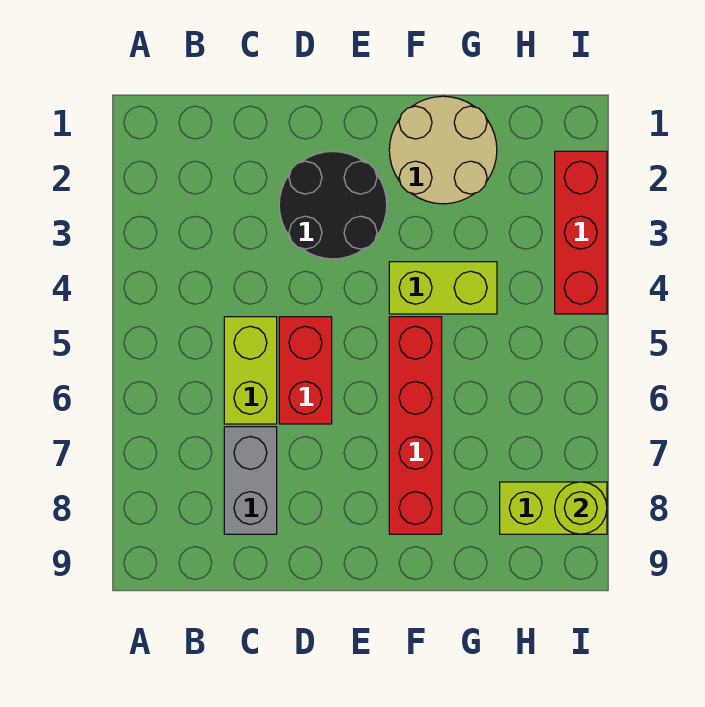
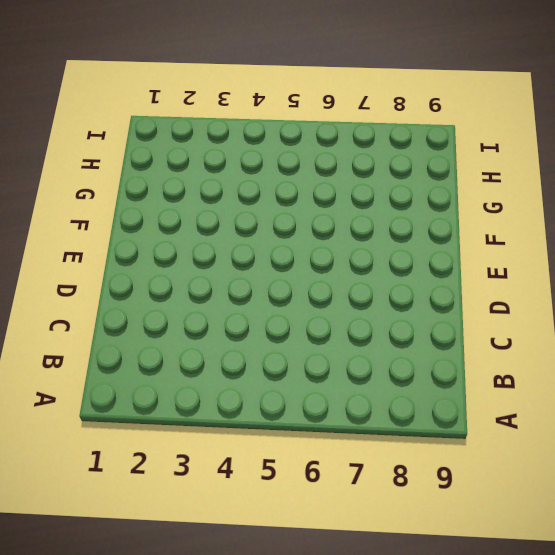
none -> lime brick C5:C6 level 1
none -> grey brick C7:C8 level 1

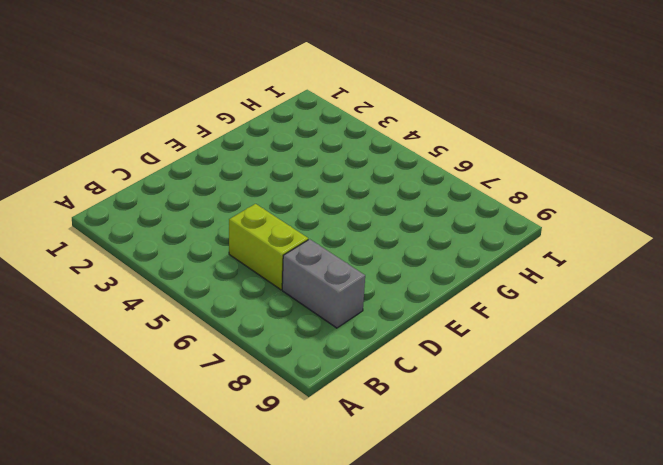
none -> black round brick D2:E3 level 1
none -> red brick D5:D6 level 1

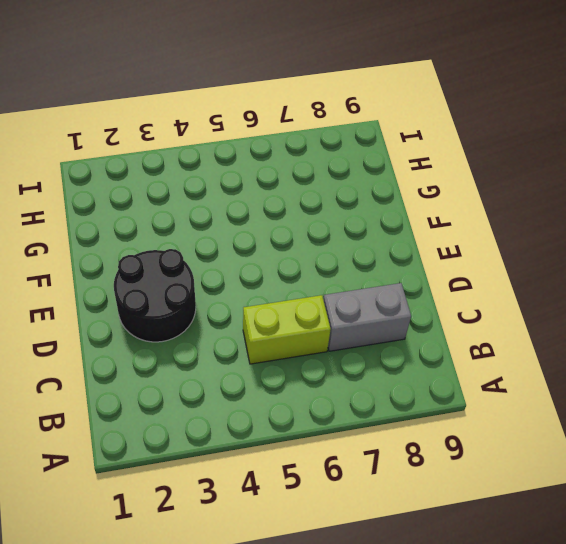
none -> red brick D5:D6 level 1
none -> tan round brick F1:G2 level 1

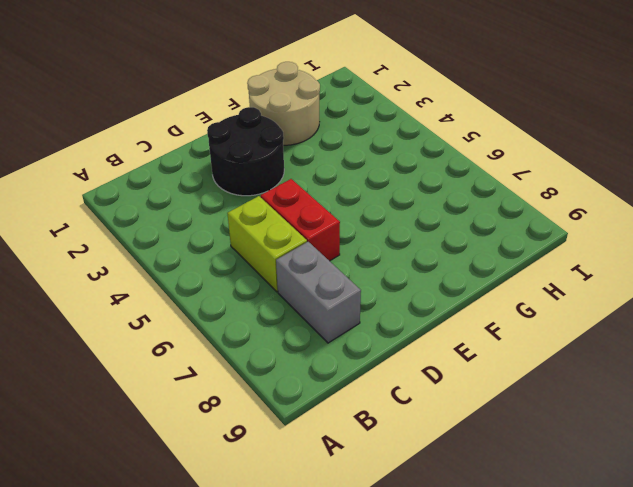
none -> lime brick F4:G4 level 1
none -> red brick F5:F8 level 1

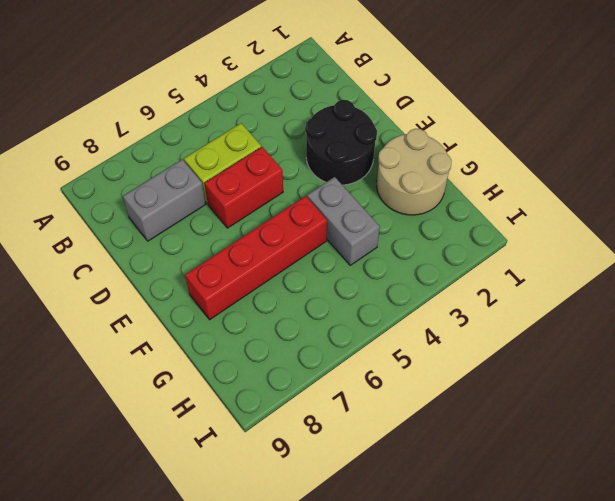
grey brick F4:G4 level 1 -> lime brick F4:G4 level 1
none -> lime brick H8:I8 level 1
none -> red brick I2:I4 level 1

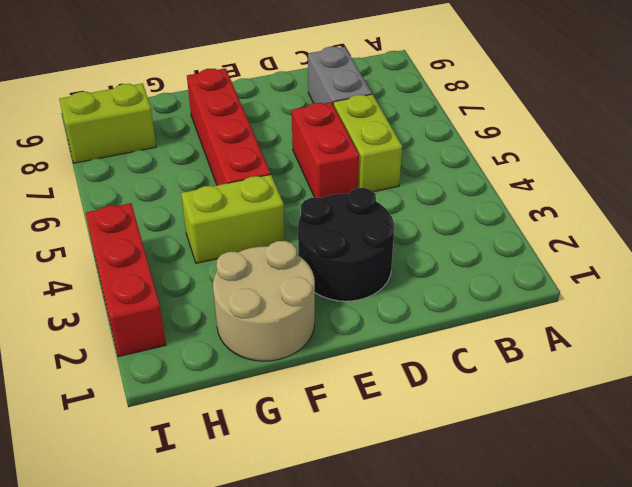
none -> lime round brick I8 level 2

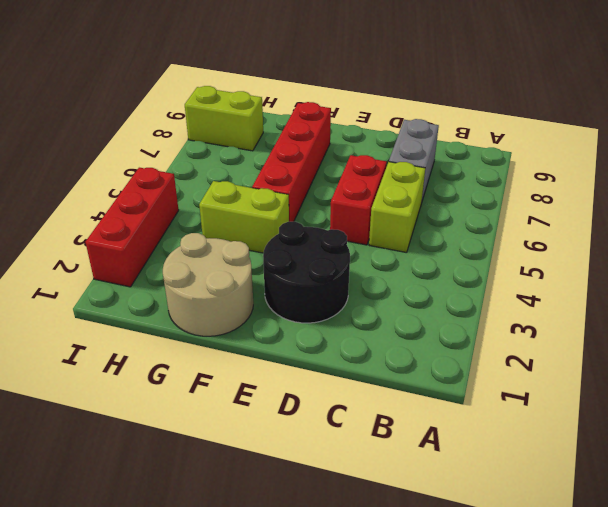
none -> lime round brick I8 level 2

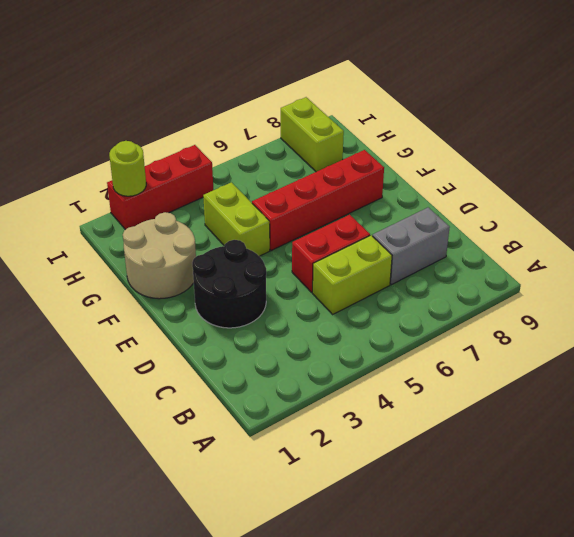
lime round brick I2 level 2 -> lime round brick I8 level 2

